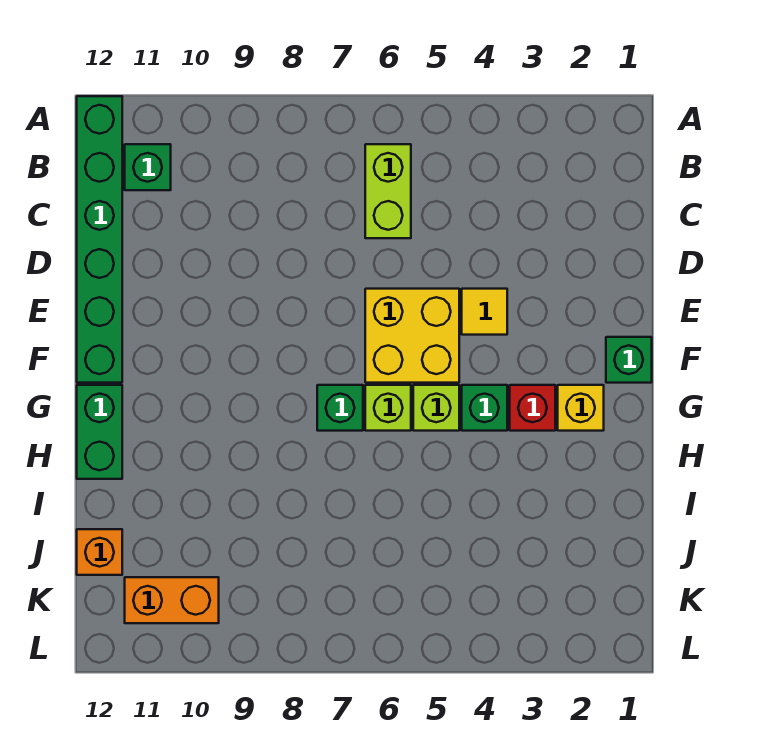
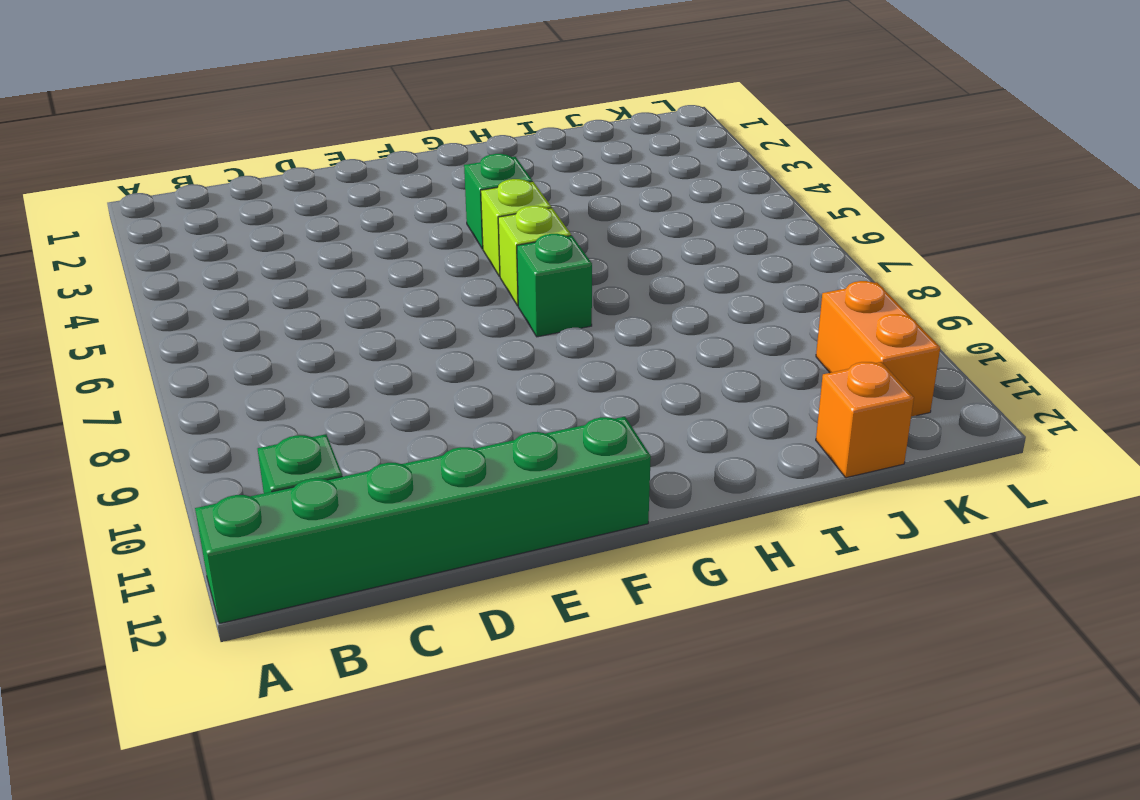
none -> lime brick B6:C6 level 1
none -> yellow tile E4 level 1
none -> yellow brick E5:F6 level 1

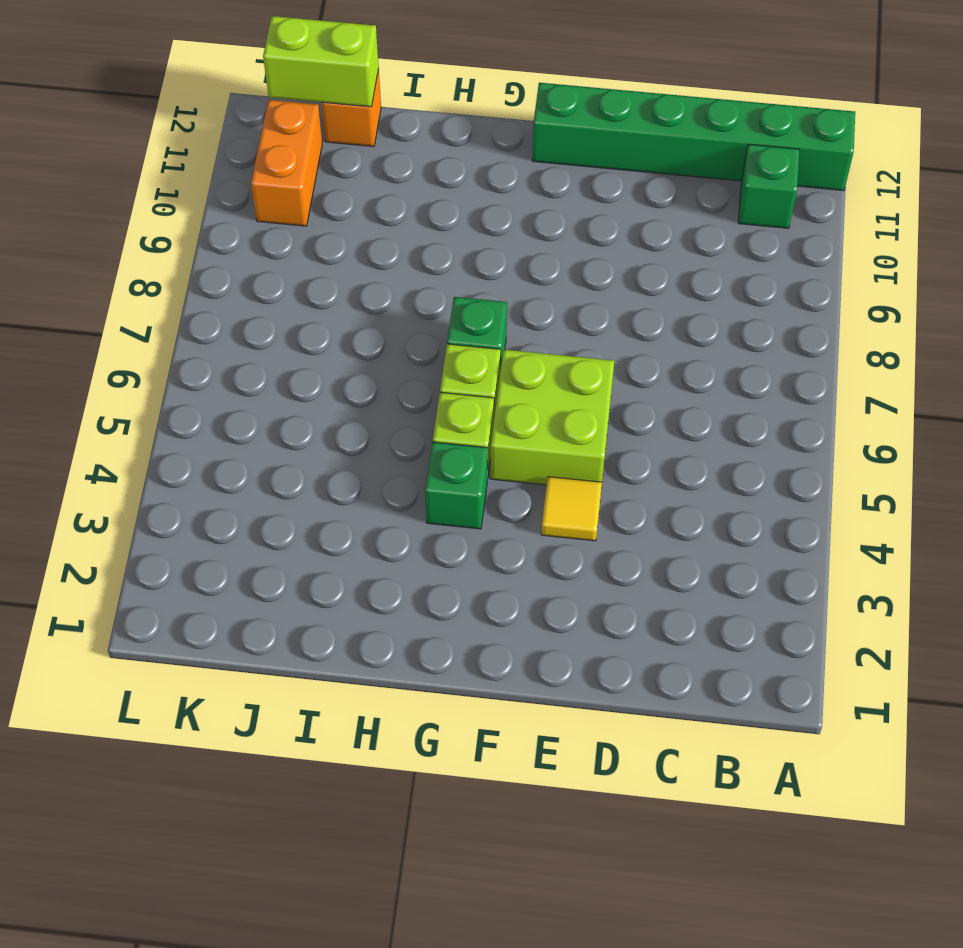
lime brick E5:F6 level 1 -> yellow brick E5:F6 level 1
lime brick J12:K12 level 2 -> lime brick B6:C6 level 1
none -> green brick F1 level 1
none -> yellow brick G2 level 1
none -> red brick G3 level 1

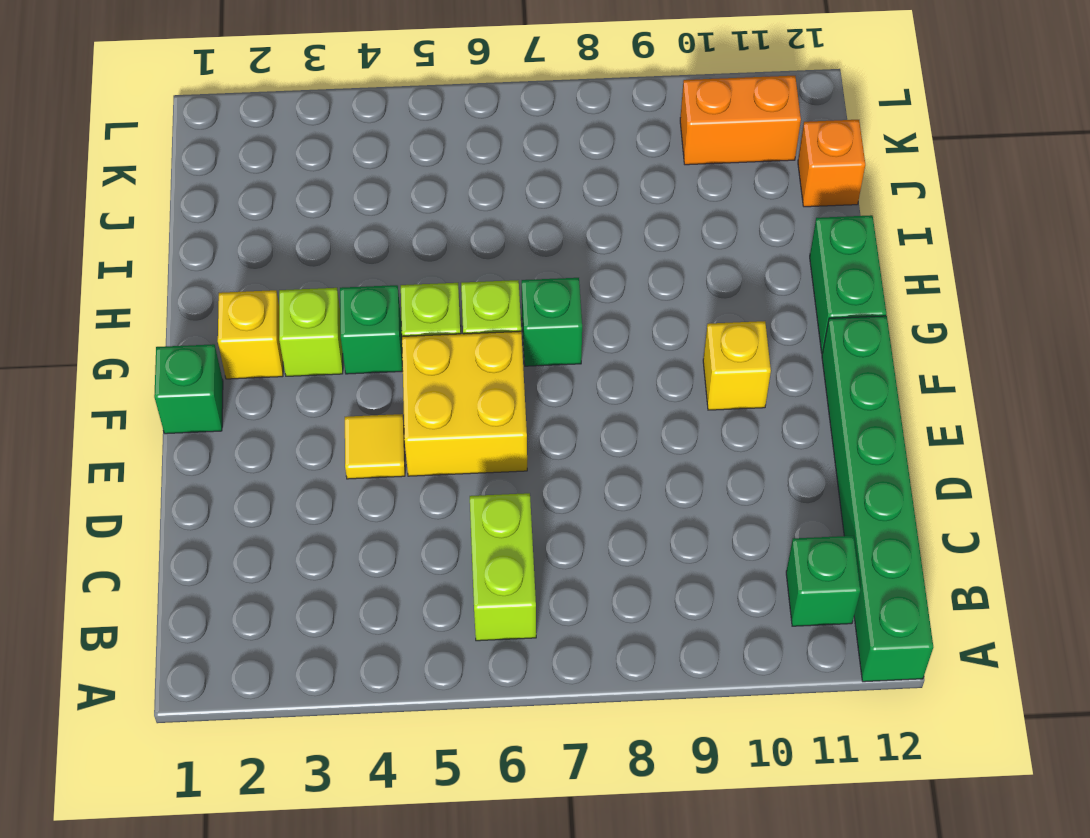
yellow brick F10 level 1 -> none
lime brick G3 level 1 -> red brick G3 level 1

